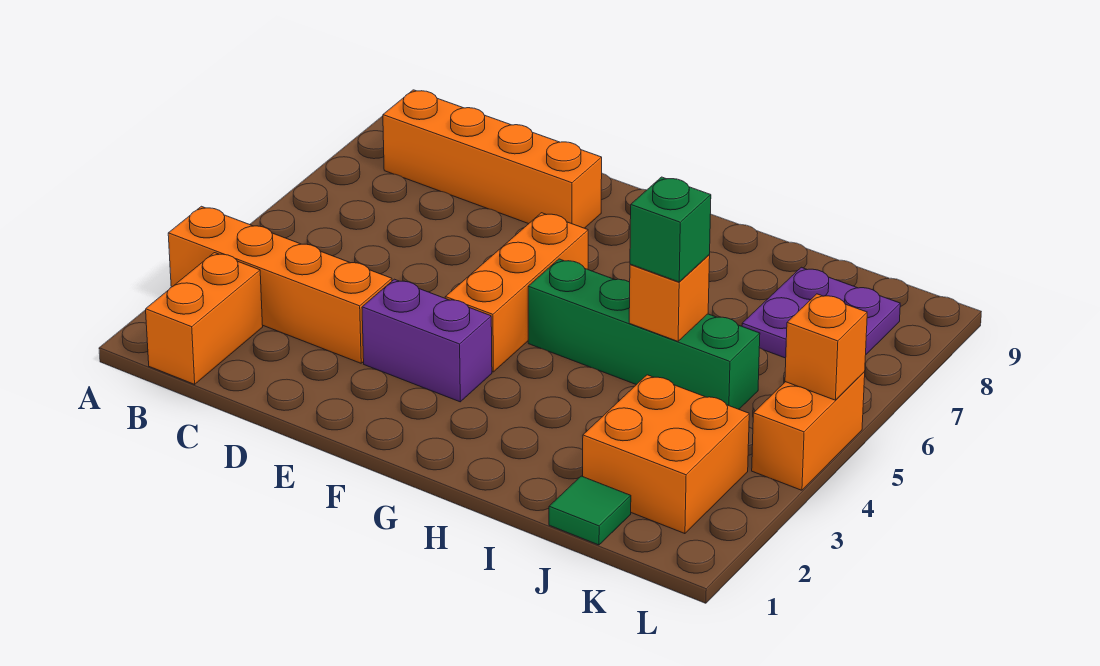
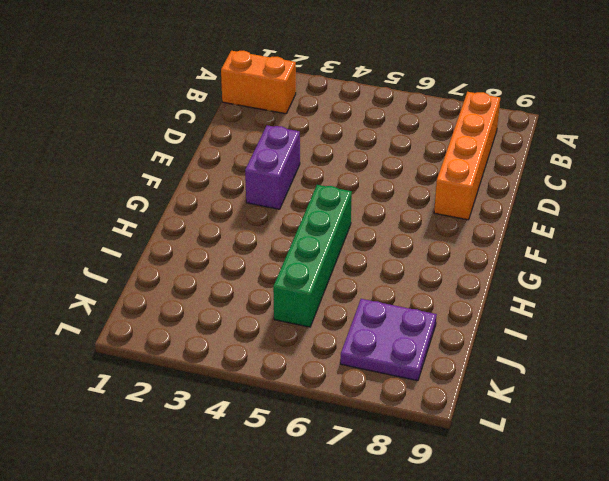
none -> orange brick A3:D3 level 1
none -> orange brick F4:F6 level 1
none -> green tile J1 level 1

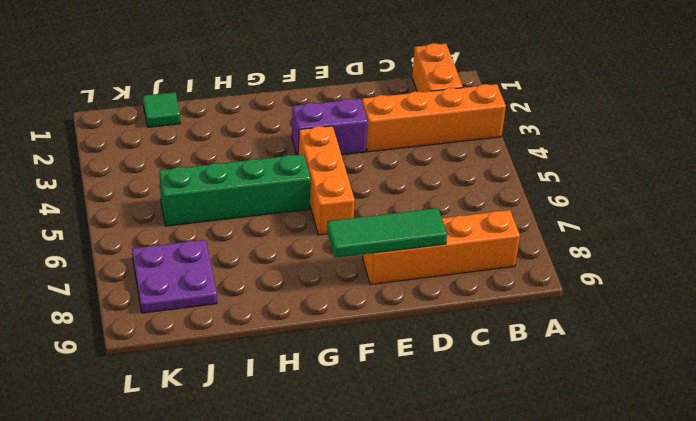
green tile D8:F8 level 2 -> none
none -> orange brick J2:K3 level 1
none -> orange brick L4:L5 level 1
none -> orange brick I5 level 2

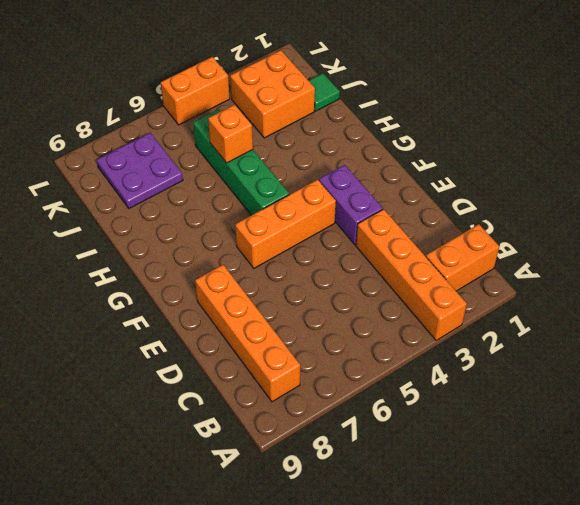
none -> orange brick L5 level 2
none -> green brick I5 level 3

